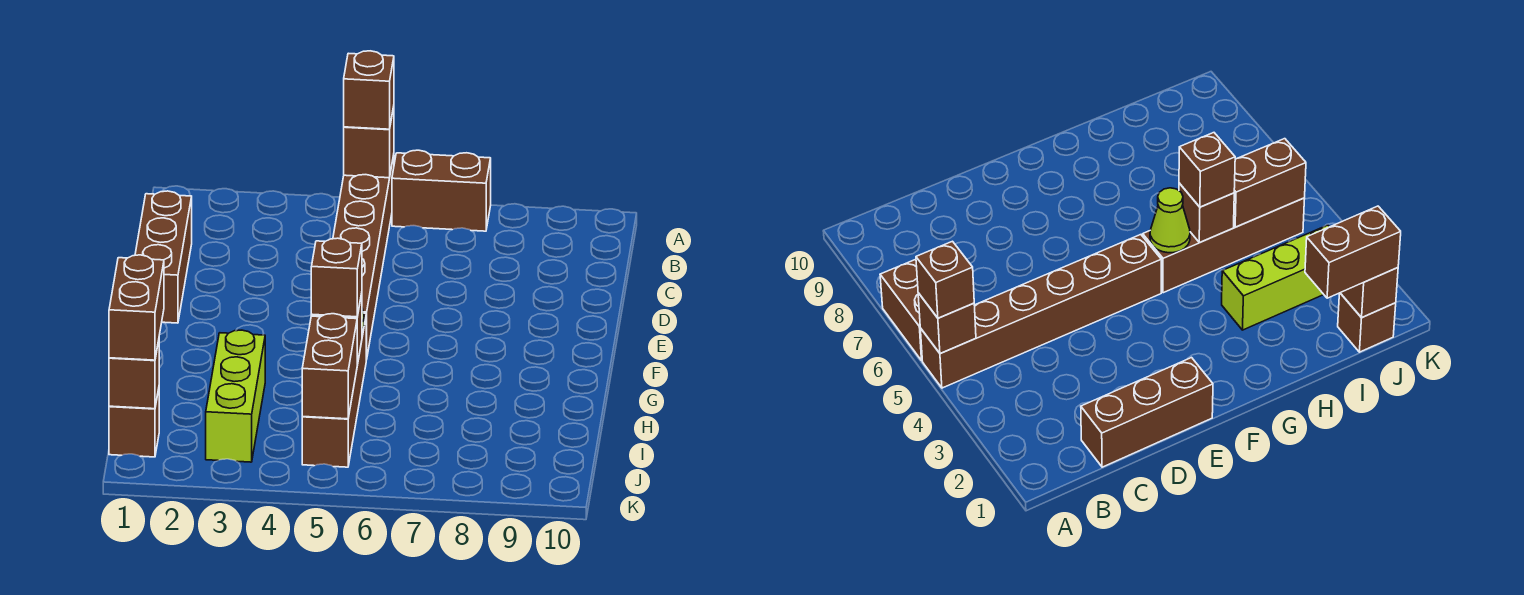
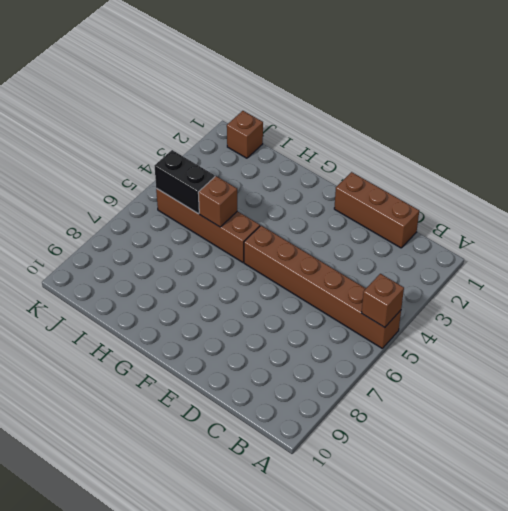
black brick I5:J5 level 2 -> brown brick I5:J5 level 2
none -> brown brick A6:A7 level 1
none -> lime brick H3:J3 level 1
none -> lime cone G5 level 2

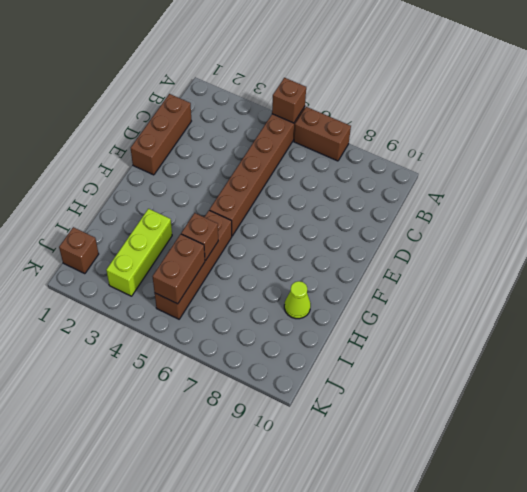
lime cone H9 level 1 -> lime cone G5 level 2
none -> brown brick J1 level 2
none -> brown brick A5 level 3
none -> brown brick H5 level 3

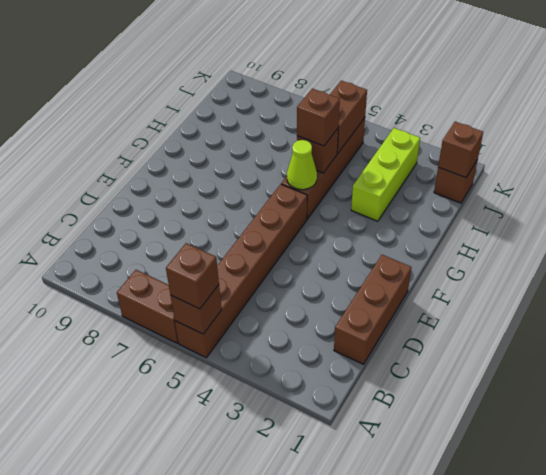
none -> brown brick I1:J1 level 3

